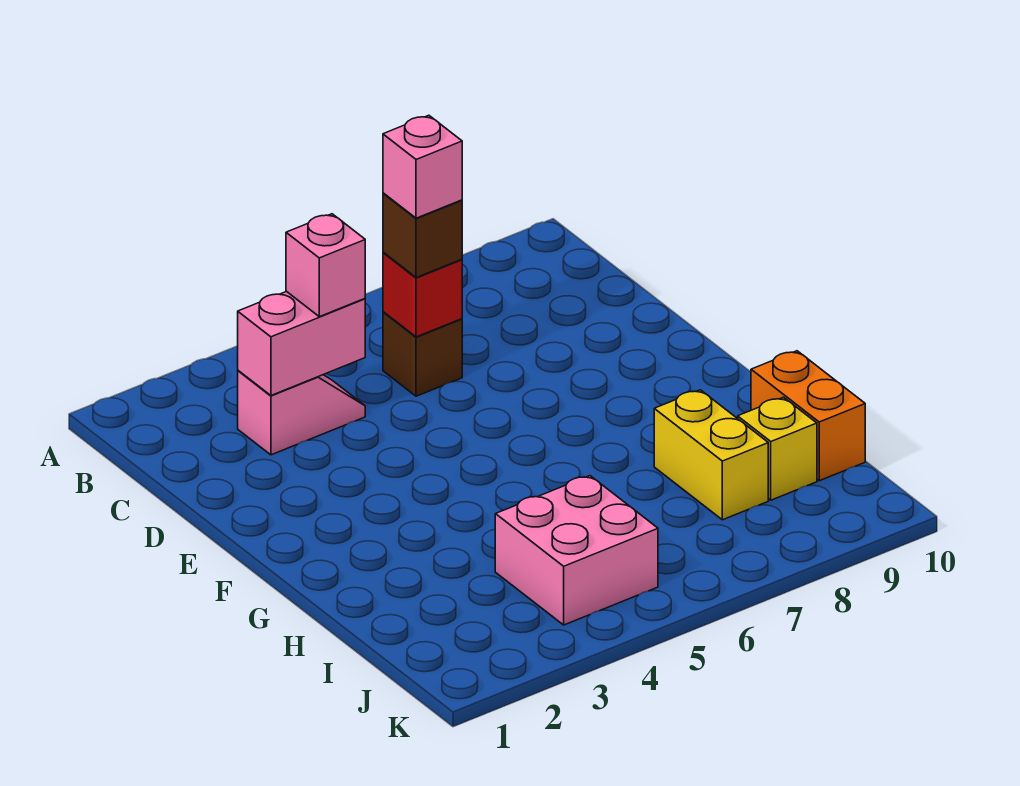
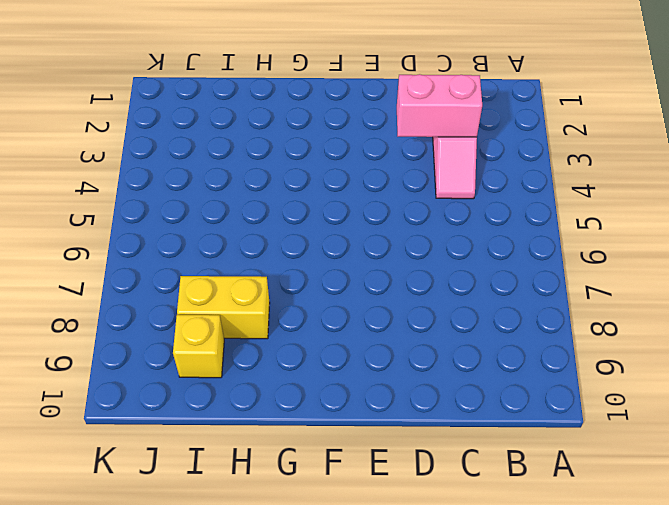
pink brick C3:D3 level 2 -> pink brick C3:C4 level 2
none -> brown brick C6 level 1
none -> orange brick H10:I10 level 1

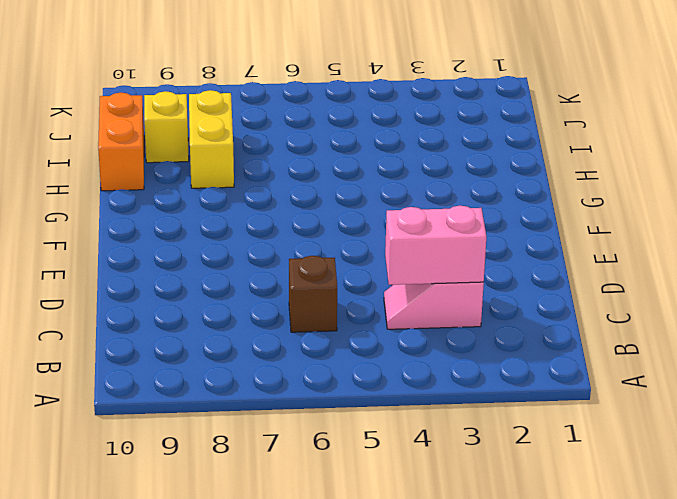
none -> pink brick I4:J5 level 1
none -> red brick C6 level 2

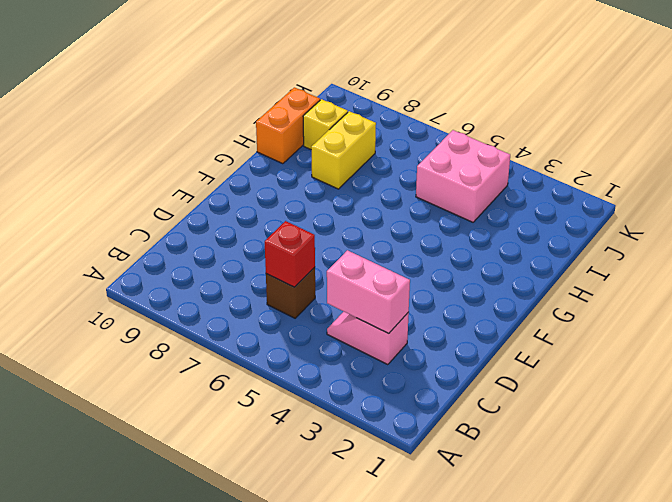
none -> pink brick C4 level 3
none -> brown brick C6 level 3

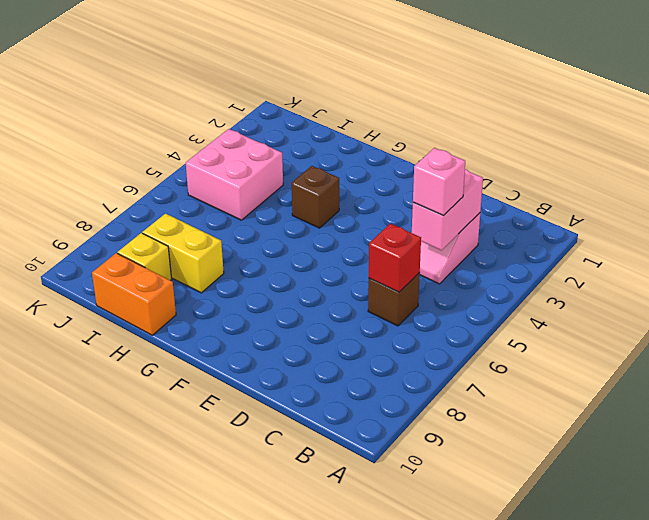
brown brick G4 level 1 -> brown brick C6 level 3
none -> pink brick C6 level 4

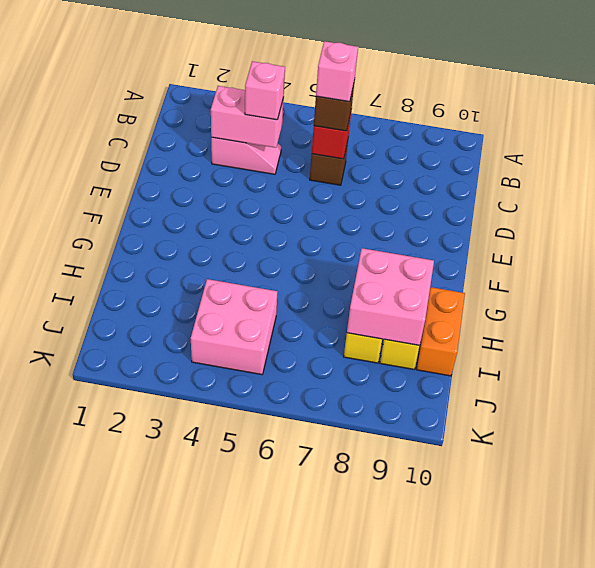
pink brick H8:I9 level 2 -> none

